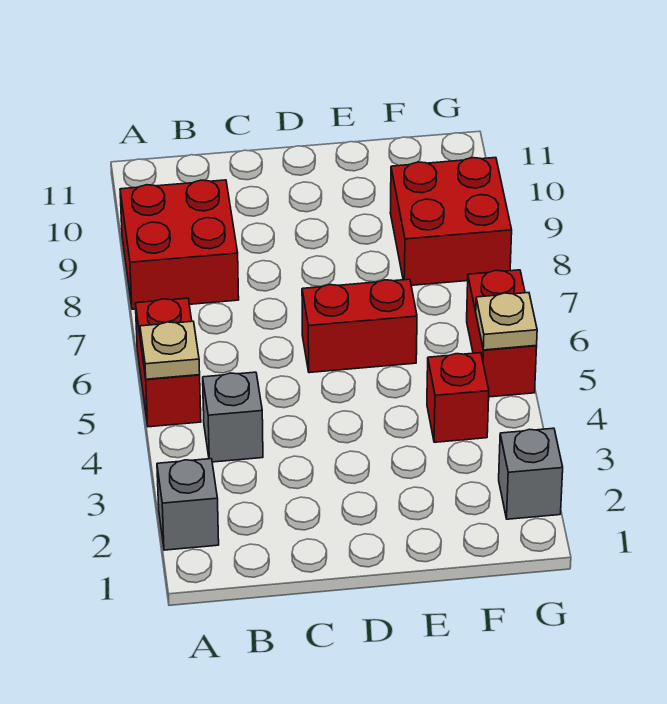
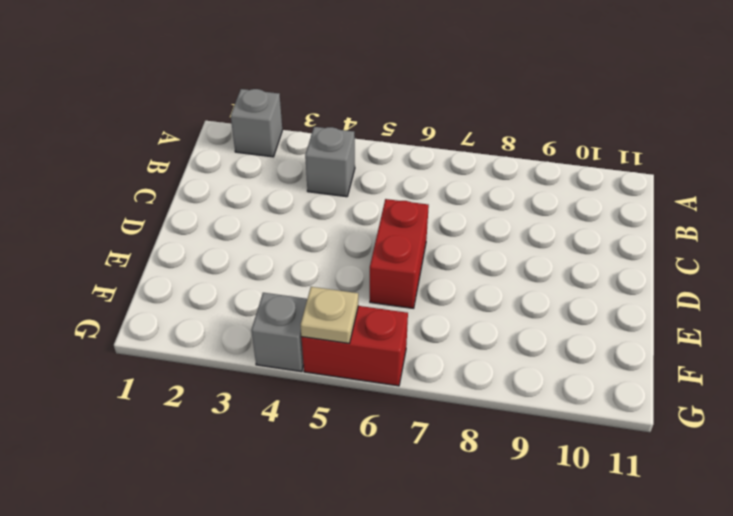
grey brick G4 level 1 -> grey brick G2 level 1
none -> red brick A5:A6 level 1
none -> red brick A8:B9 level 1

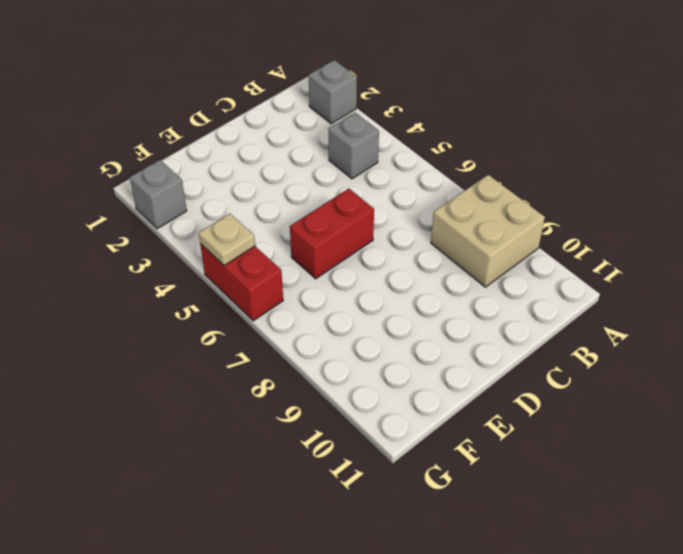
tan brick A8:B9 level 1 -> red brick A8:B9 level 1
none -> red brick A5:A6 level 1
none -> red brick F4 level 1

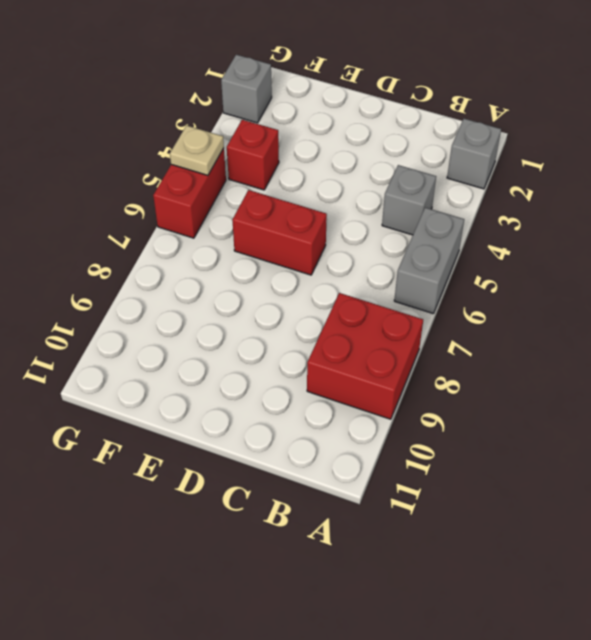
grey brick A5:A6 level 1 -> red brick A5:A6 level 1
none -> red brick F8:G9 level 1
none -> tan plate A5 level 2

